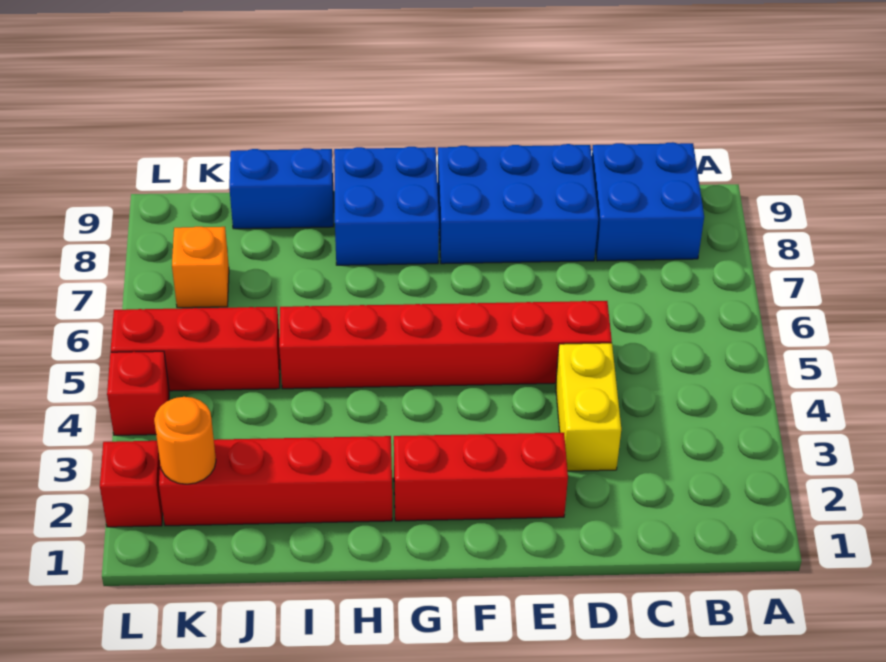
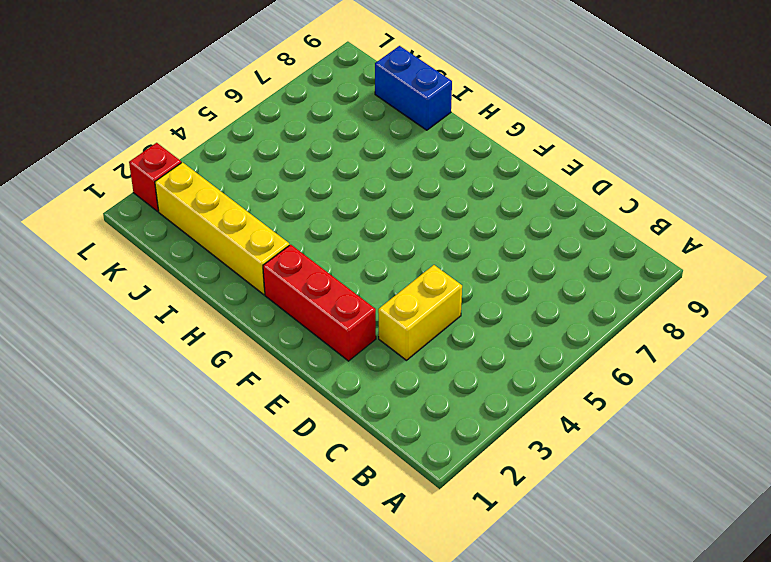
yellow brick H2:K2 level 1 -> red brick H2:K2 level 1
none -> blue brick B8:C9 level 1
none -> red brick D5:I5 level 1
none -> blue brick D8:F9 level 1

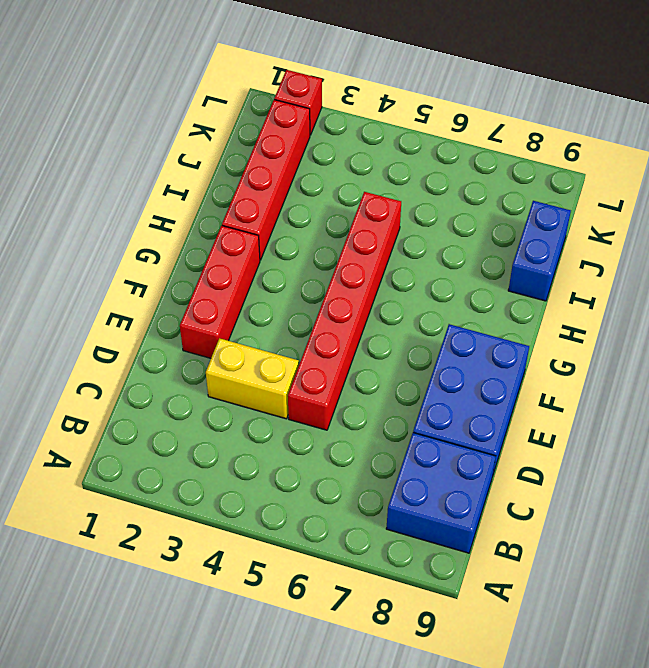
none -> blue brick G8:H9 level 1
none -> red brick J5:L5 level 1
none -> orange brick K7 level 1

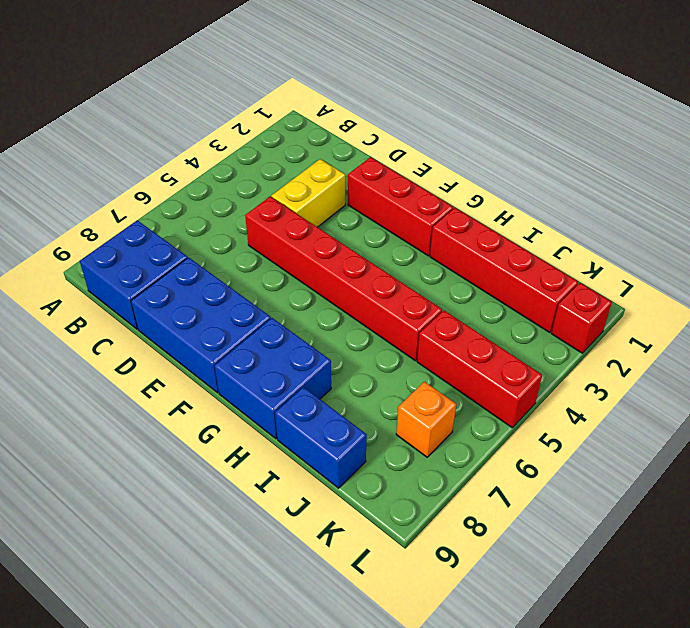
none -> red brick L4 level 1
none -> orange round brick K2 level 2

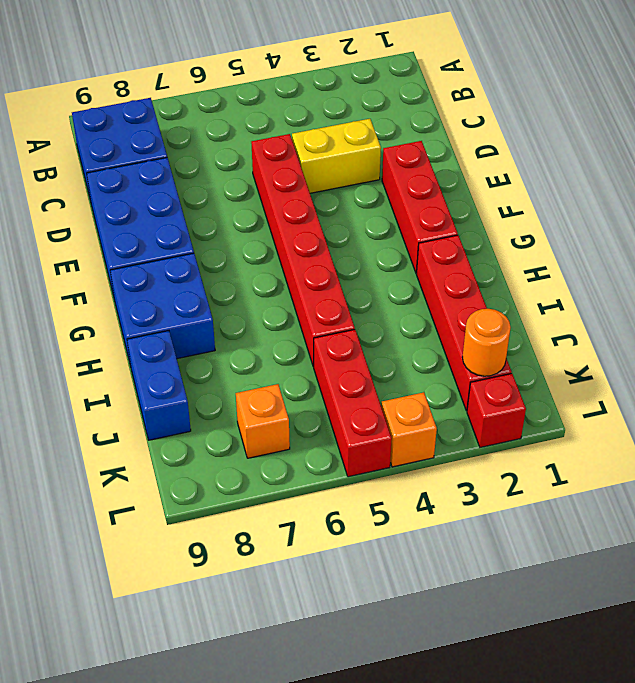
orange brick L4 level 1 -> red brick L4 level 1

